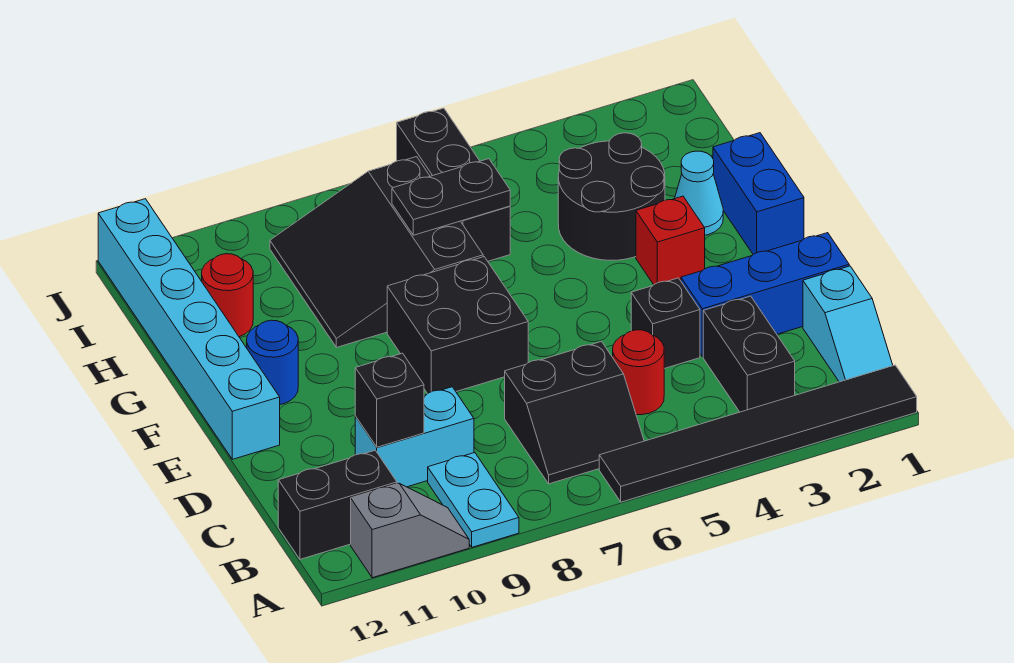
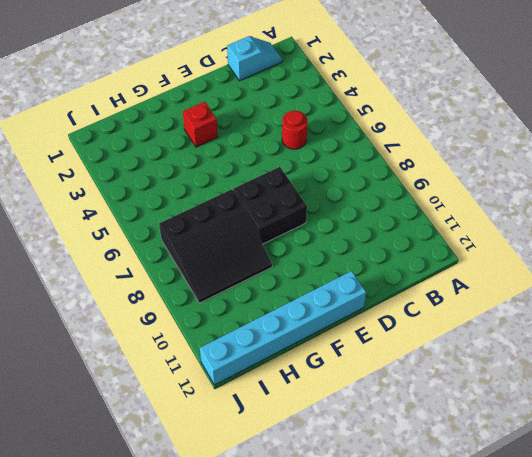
none -> black tile A1:A6 level 1
none -> cyan plate A9:B9 level 1
none -> grey slope A10:A11 level 1 top 11

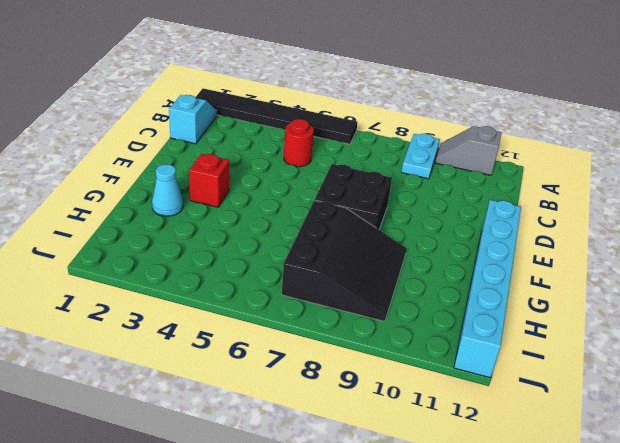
none -> black brick B3:C3 level 1
none -> black slope B6:C7 level 1 top C
none -> black brick B11:B12 level 1

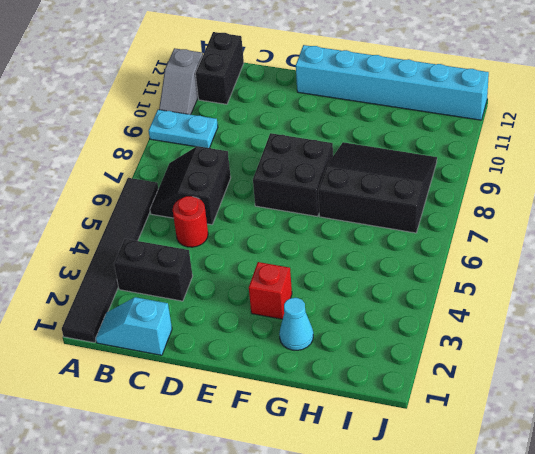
none -> cyan brick C9:C10 level 1
none -> blue brick D1:D3 level 1
none -> black brick D4 level 1

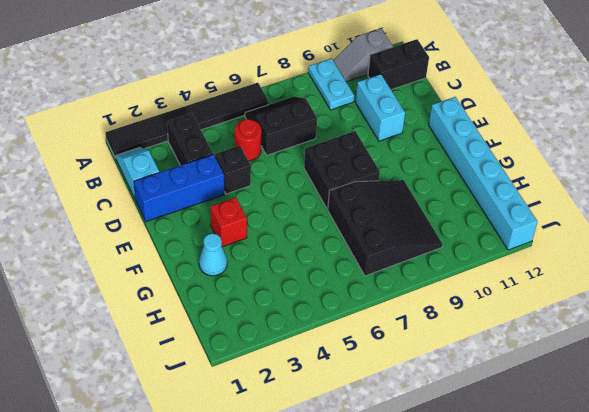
cyan brick C10:D10 level 1 -> cyan brick C9:C10 level 1
none -> blue brick F1:G1 level 1
none -> blue round brick F11 level 1
none -> black round brick G3:H4 level 1

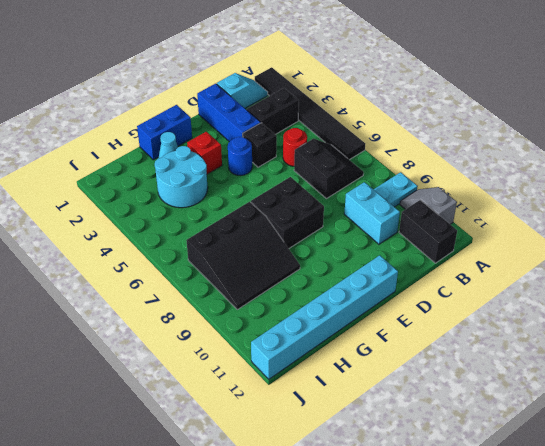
blue round brick E4 level 1 -> blue round brick F11 level 1
cyan round brick G3:H4 level 1 -> black round brick G3:H4 level 1
none -> black brick H6:J6 level 1
none -> red round brick H11 level 1
none -> black brick C10 level 2

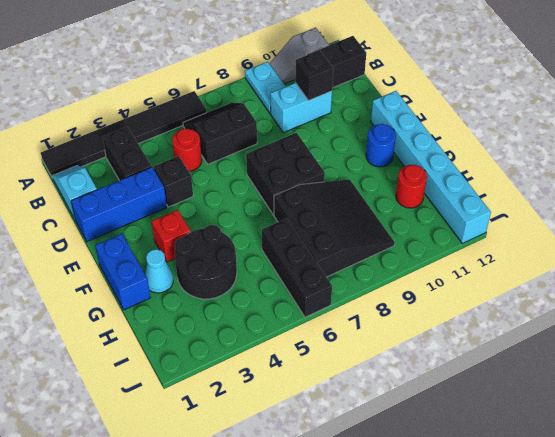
none -> black plate H6:H7 level 2

